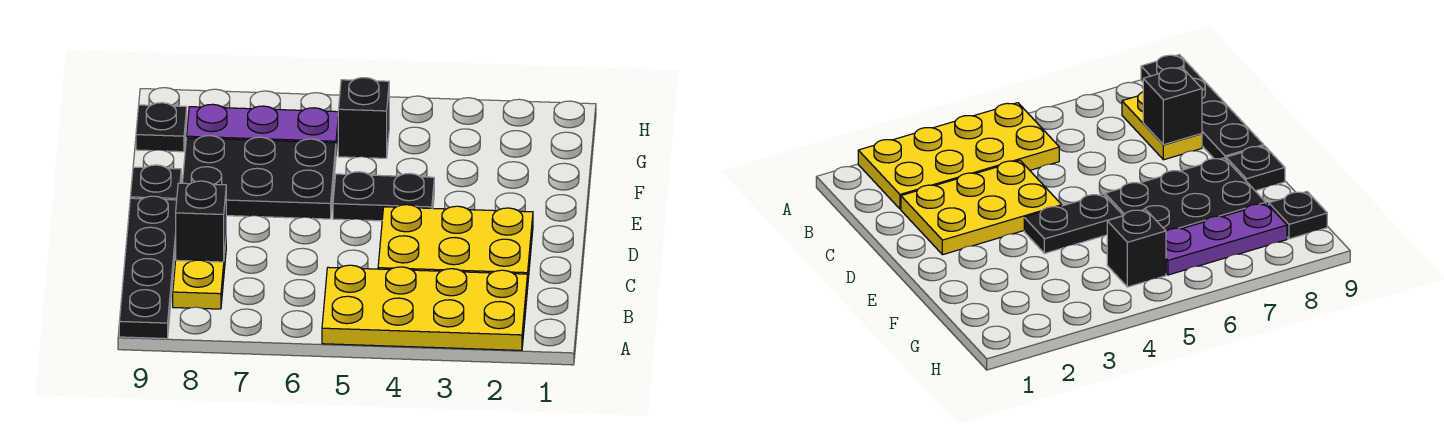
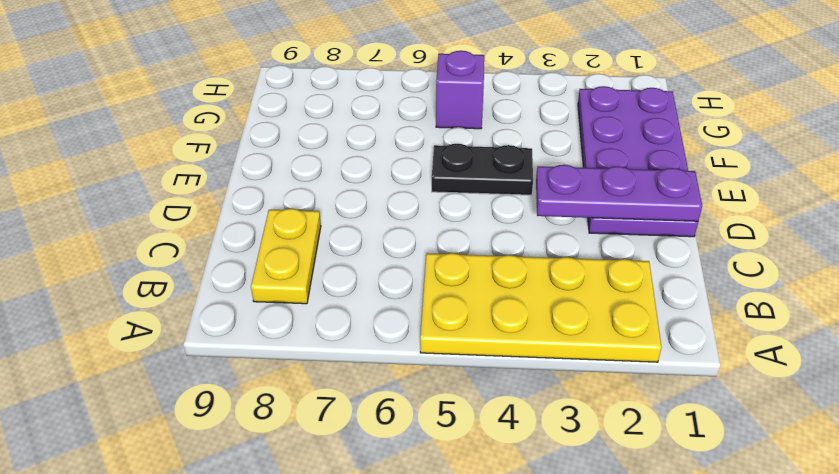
purple plate D1:G2 level 1 -> yellow plate C2:D4 level 1
purple plate D1:D3 level 2 -> purple plate G6:G8 level 1
purple brick G5 level 1 -> black brick G5 level 1
none -> black plate A9:D9 level 1
none -> black plate E6:F8 level 1

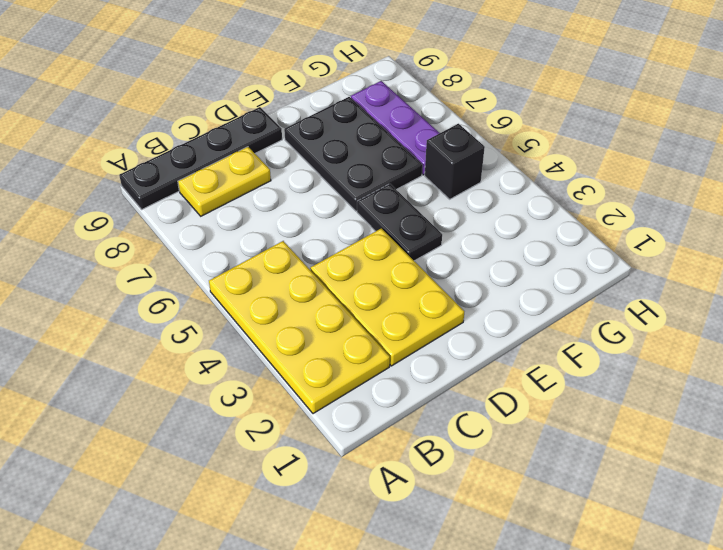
none -> black plate E9 level 1
none -> black plate G9 level 1

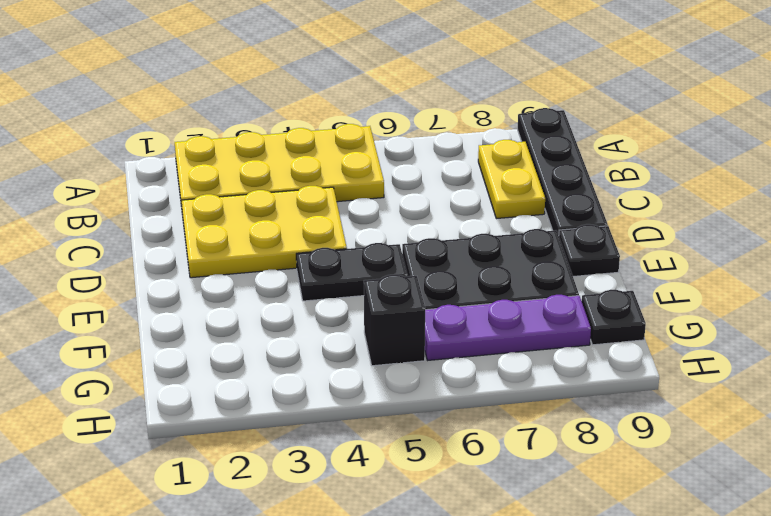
none -> black brick C8 level 2

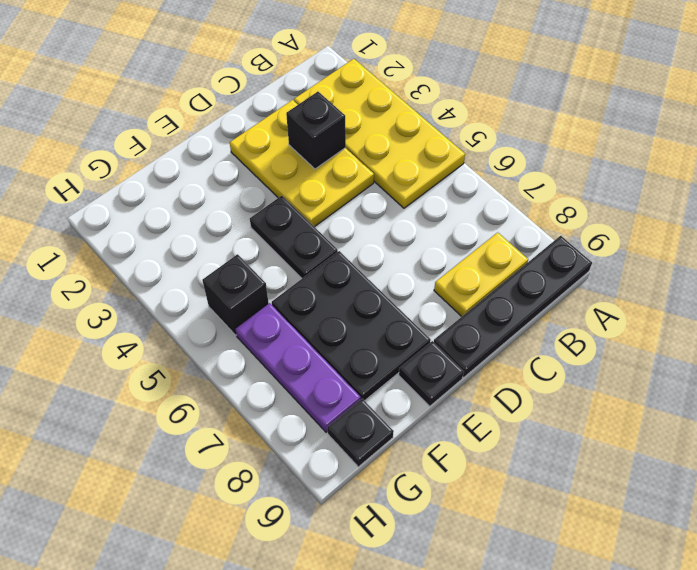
black brick C3 level 2 -> black brick C8 level 2

